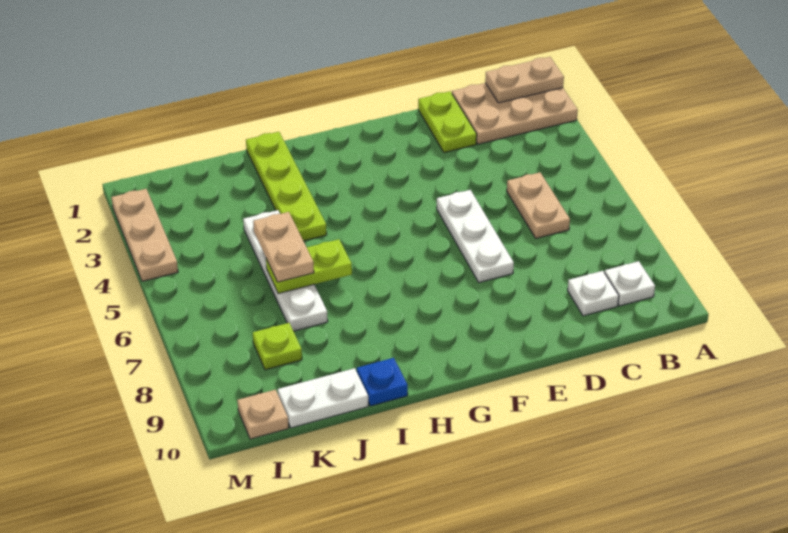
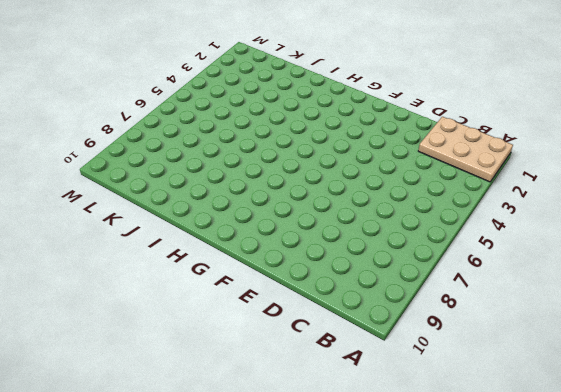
none -> white plate B9 level 1
none -> tan plate C5:C6 level 1
none -> white plate C9 level 1

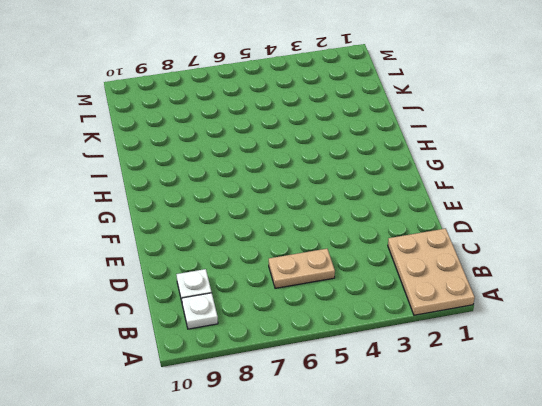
none -> lime plate D1:D2 level 1
none -> white plate E5:E7 level 1
none -> lime plate I1:I4 level 1

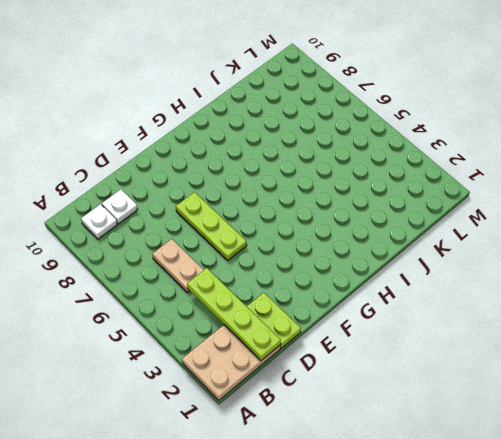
lime plate C1:C4 level 2 -> lime plate I1:I4 level 1
lime plate E5:E7 level 1 -> white plate E5:E7 level 1
none -> blue plate I10 level 1
none -> white plate J4:J7 level 1
none -> white plate J10:K10 level 1

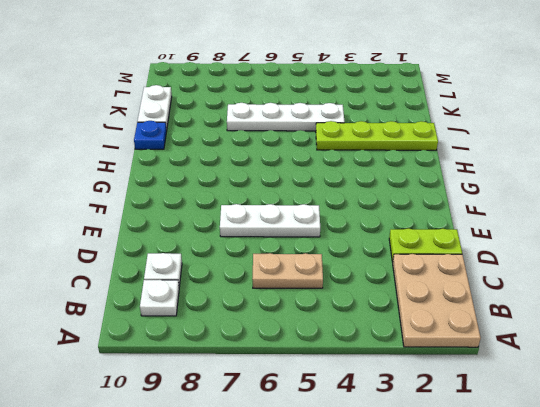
none -> lime plate K8 level 1
none -> tan plate L10 level 1
none -> tan plate M2:M4 level 1

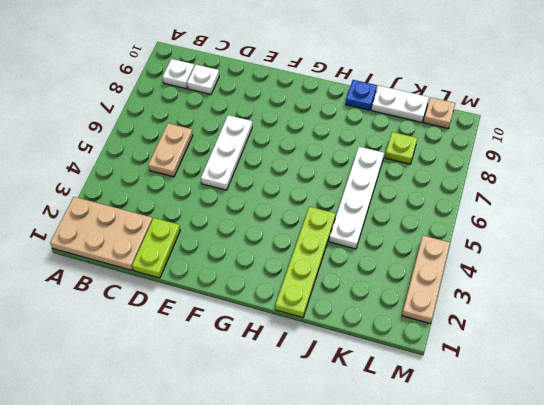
none -> tan plate A1:B1 level 2
none -> lime plate I6:J6 level 2
none -> tan plate J5:J6 level 3

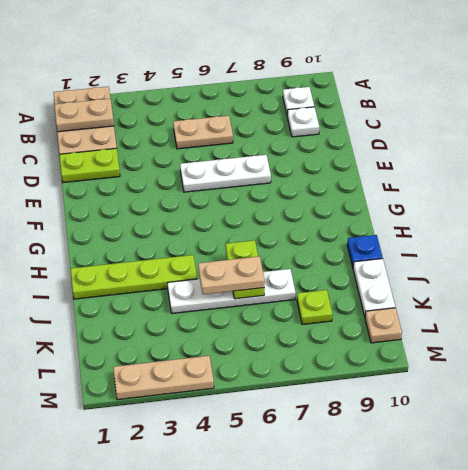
tan plate B1:B2 level 2 -> tan plate A1:B1 level 2

